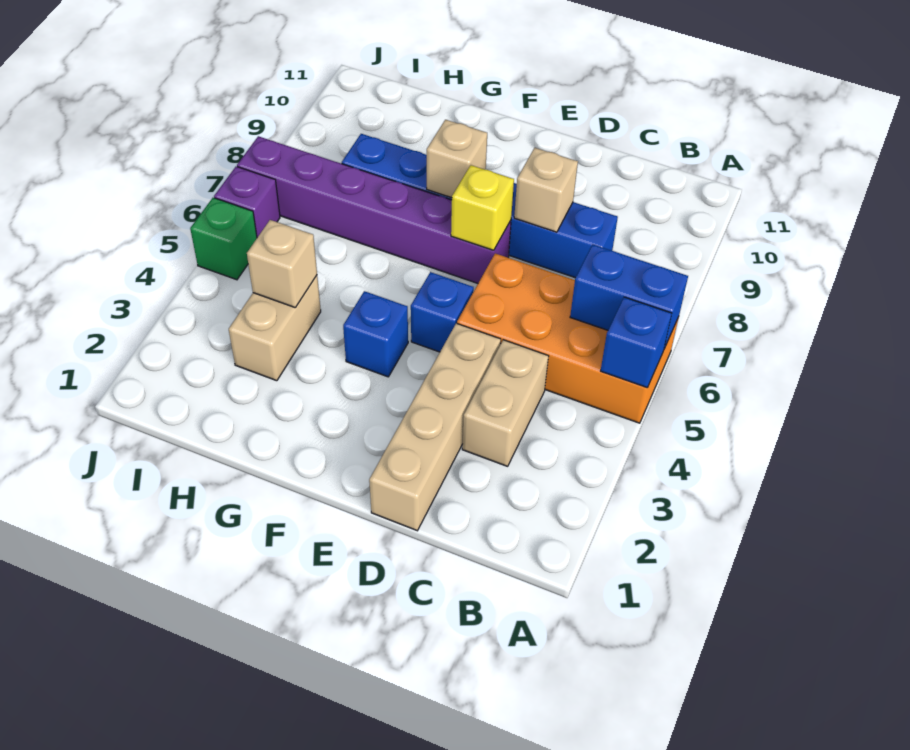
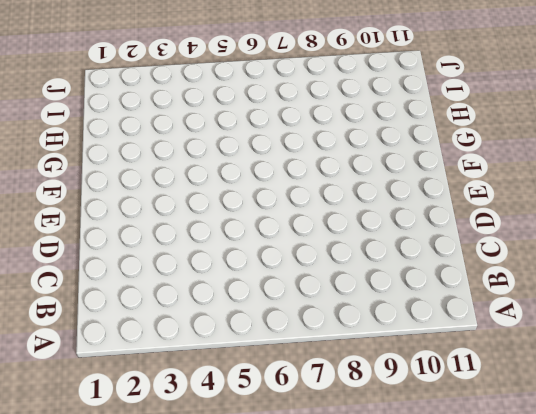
none -> orange brick A5:D6 level 1
none -> tan brick C3:C4 level 1
none -> blue brick C8:H8 level 1

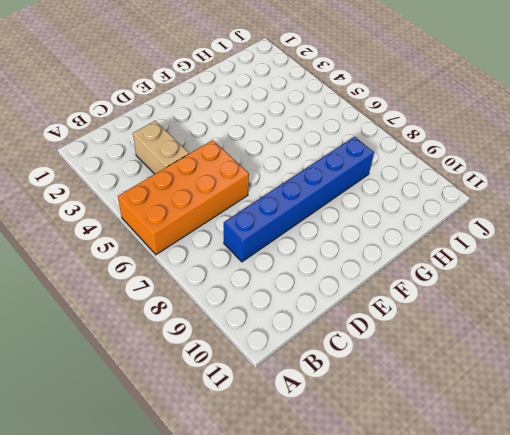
none -> tan brick D1:D4 level 1
none -> blue brick E5 level 1
none -> purple brick E7:J7 level 1

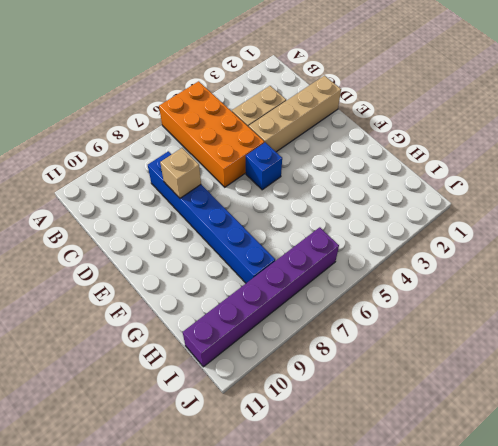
purple brick I6:I11 level 1 -> purple brick E7:J7 level 1
none -> blue brick F4 level 1
none -> tan brick H3:H4 level 1
none -> green brick J5 level 1

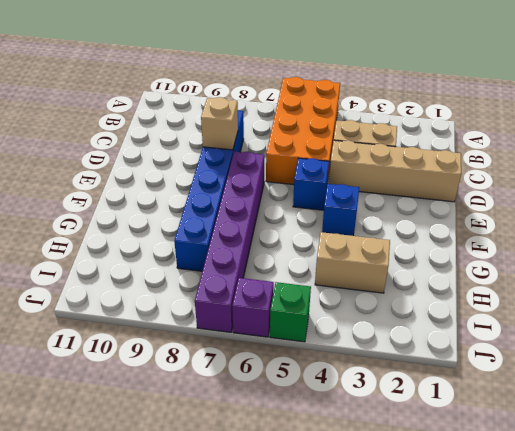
none -> blue brick A5 level 2
none -> blue brick A6:B6 level 2
none -> yellow brick E7 level 2

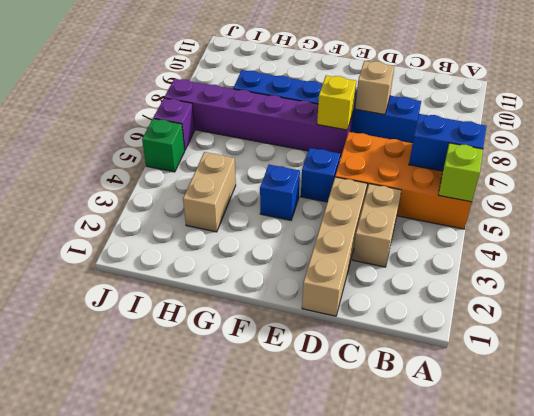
lime brick A5 level 2 -> blue brick A5 level 2
none -> tan brick F8 level 2
none -> tan brick H4 level 2

